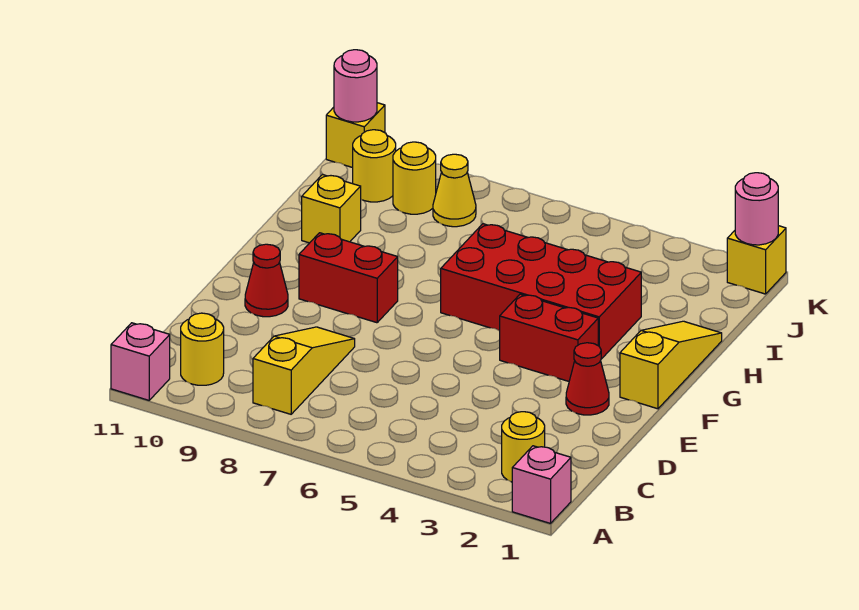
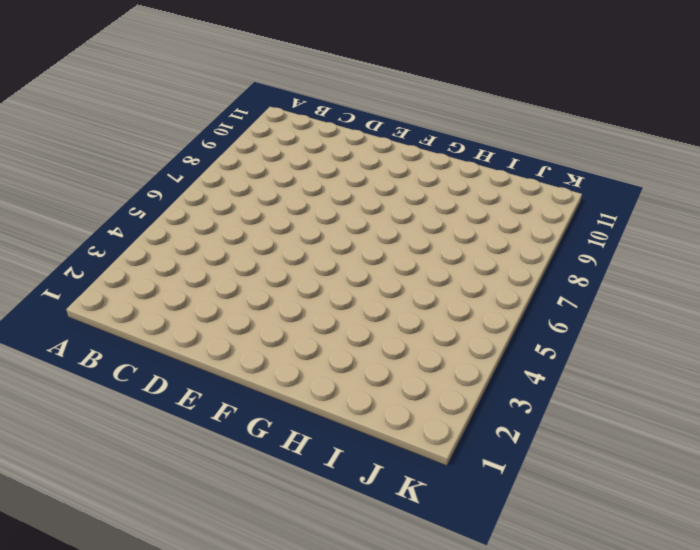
none -> pink brick A1 level 1
none -> pink brick A11 level 1
none -> yellow round brick B2 level 1

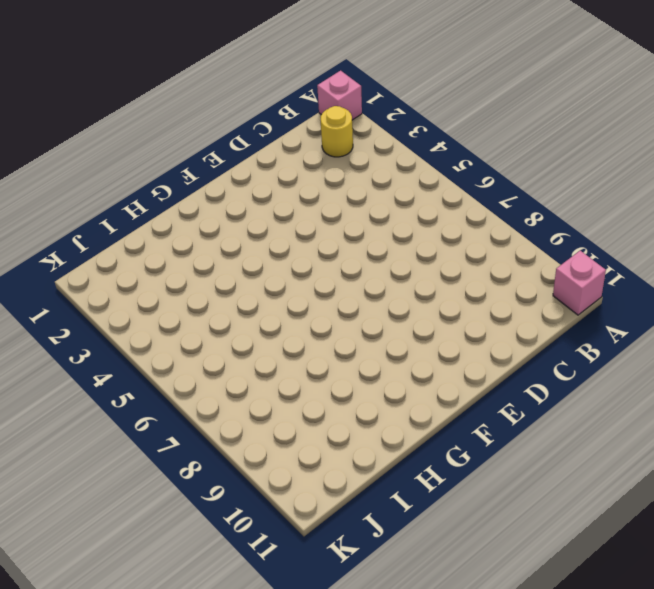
none -> yellow slope B8:D8 level 1 top B
none -> yellow round brick B10 level 1
none -> red cone E2 level 1

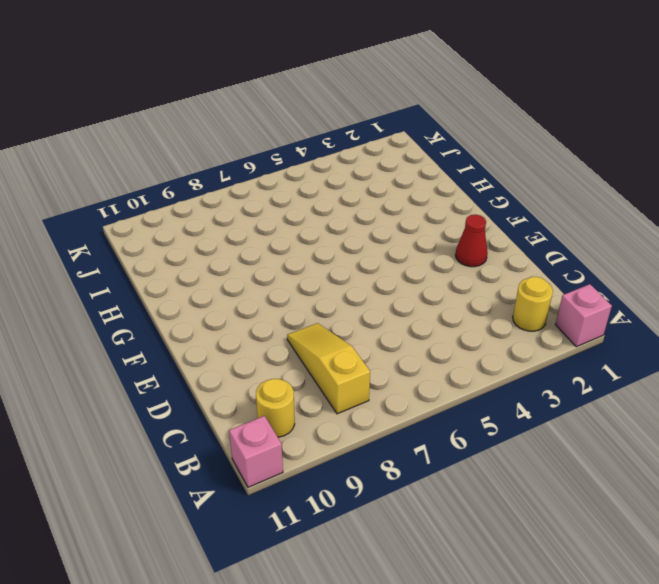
none -> red cone E10 level 1
none -> yellow slope F1:H1 level 1 top F
none -> red brick F3:F4 level 1

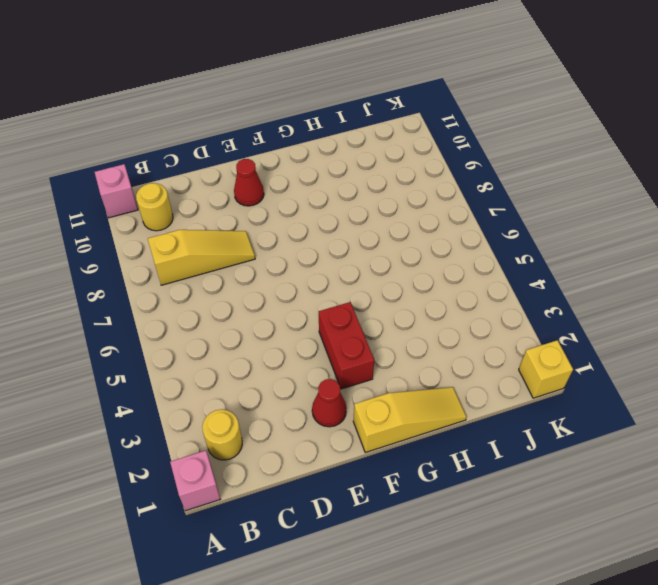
none -> red brick F8:F9 level 1
none -> red brick G3:H6 level 1
none -> yellow brick H10 level 1

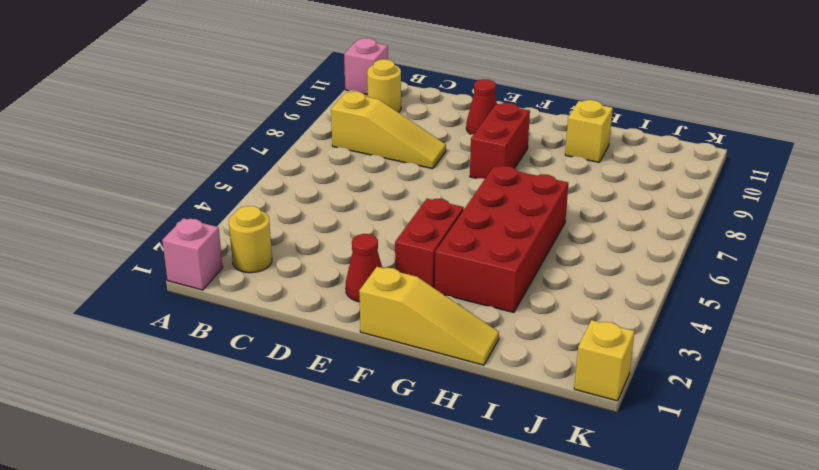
none -> yellow cone J8 level 1
none -> yellow round brick J9 level 1
none -> yellow round brick J10 level 1

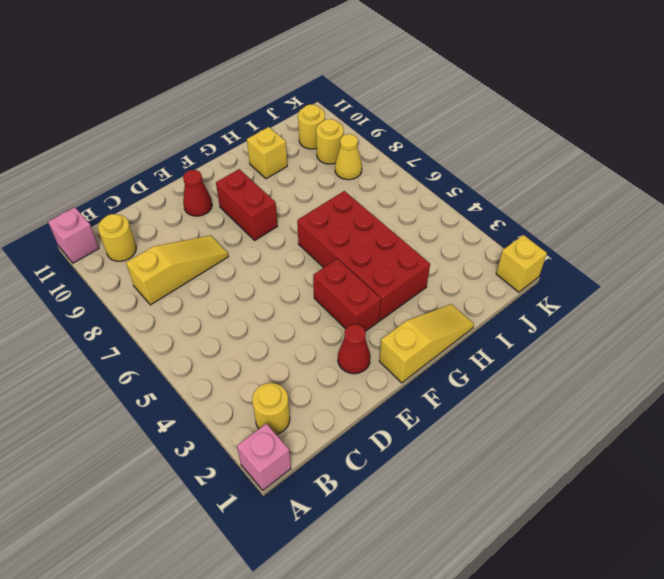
none -> yellow brick K11 level 1
none -> pink round brick K1 level 2
none -> pink round brick K11 level 2

